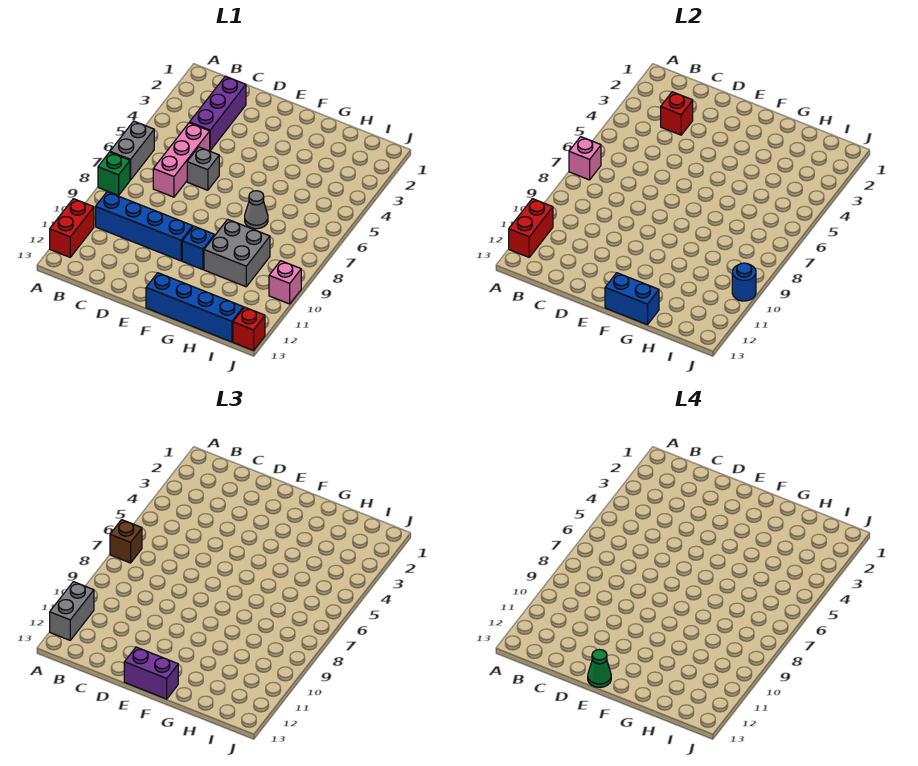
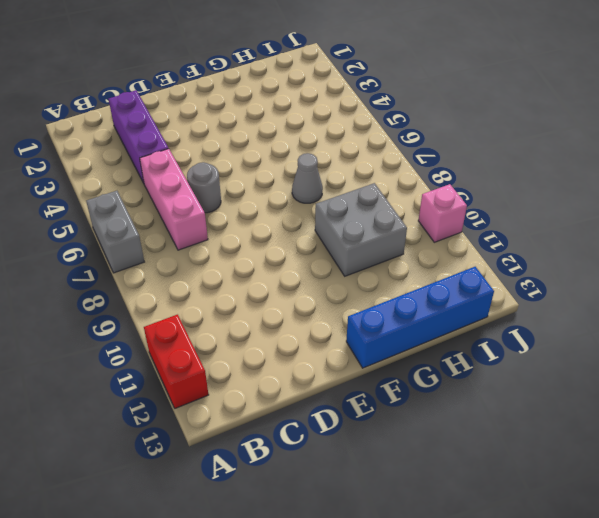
grey round brick D6 level 1 -> grey brick D6 level 1
none -> green brick A8 level 1
none -> blue brick B10:E10 level 1
none -> blue brick F10 level 1

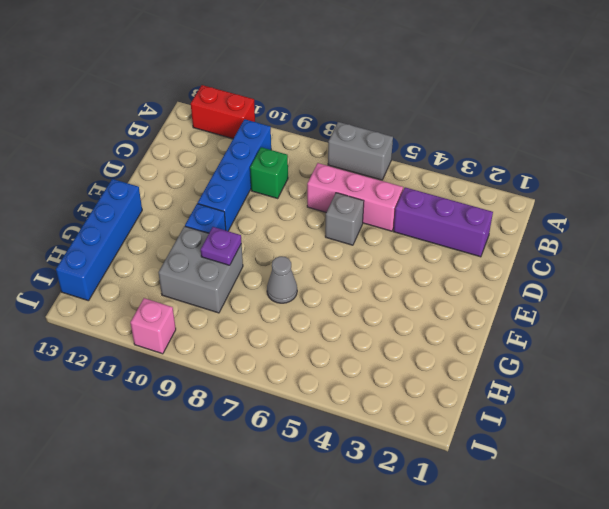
green brick C9 level 1 -> green brick A8 level 1
purple plate G9 level 2 -> none
none -> red brick J13 level 1
none -> pink brick A7 level 2
none -> red brick A11:A12 level 2

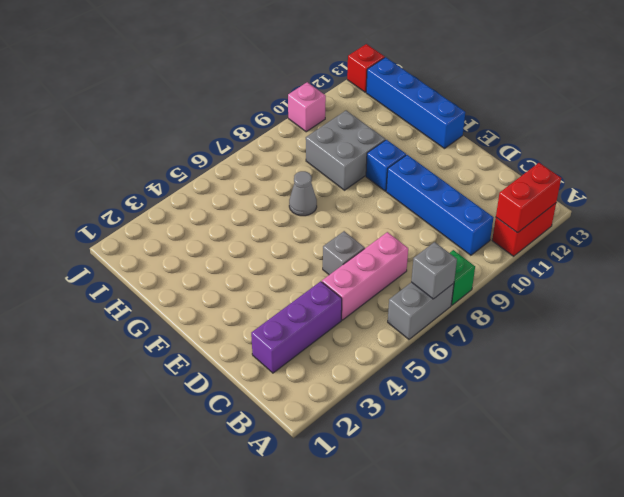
grey brick A7 level 2 -> pink brick A7 level 2
none -> red brick C3 level 2
none -> blue brick F13:G13 level 2
none -> blue round brick J10 level 2

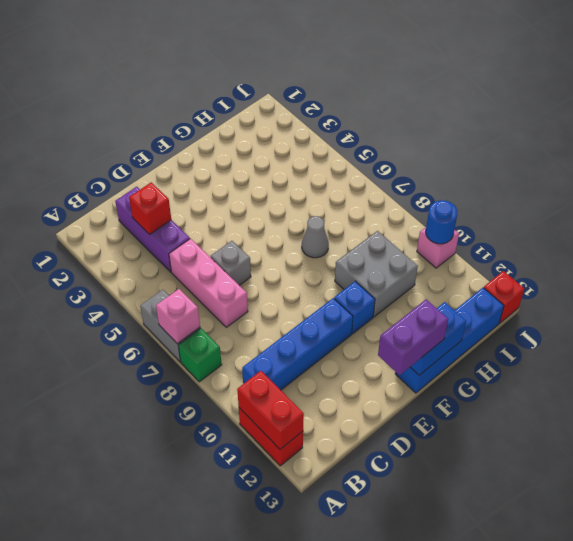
none -> brown brick A7 level 3
none -> grey brick A11:A12 level 3
none -> green cone E13 level 4

